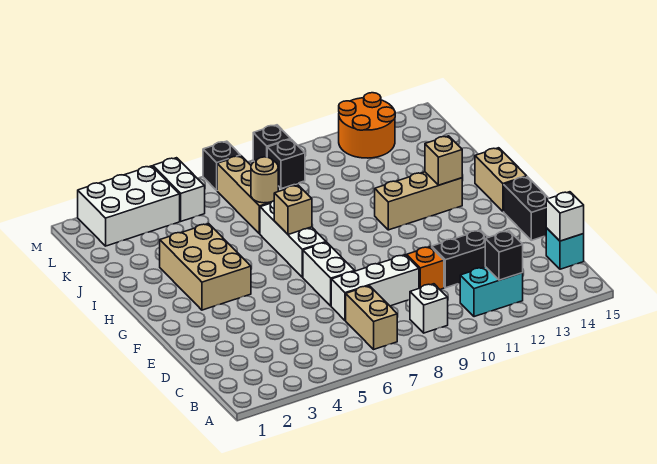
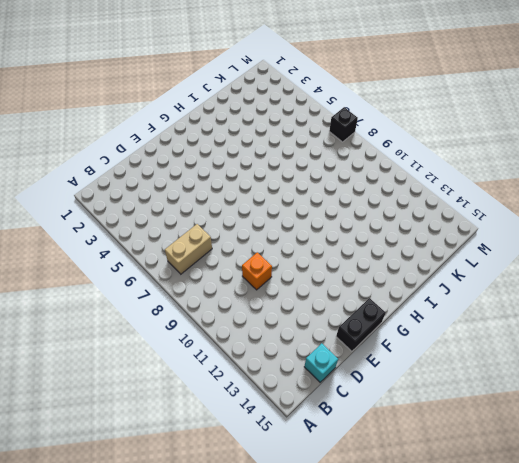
none -> white brick B9 level 1
none -> cyan brick B11:B12 level 1
none -> white brick D7:D9 level 1

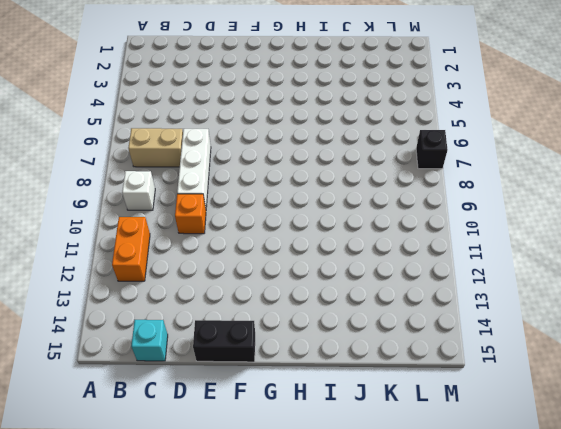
orange brick B11:B12 level 1 -> cyan brick B11:B12 level 1
none -> black brick D11:D12 level 1
none -> white brick E7:F7 level 1
none -> tan brick G3:I4 level 1

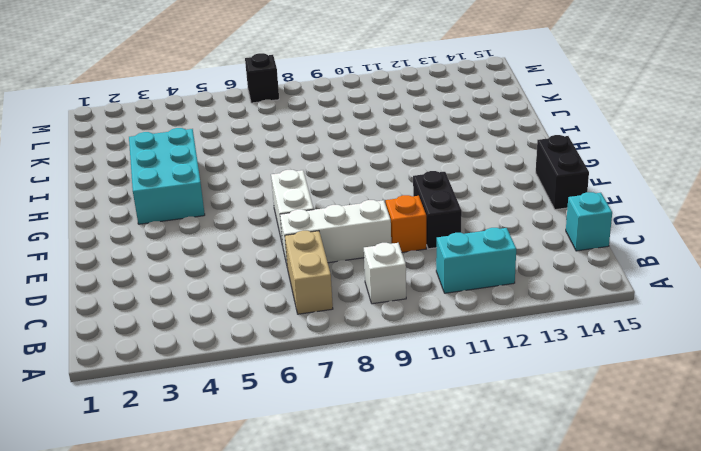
black brick D11:E11 level 1 -> black brick D11:D12 level 1
cyan brick G3:I4 level 1 -> tan brick G3:I4 level 1
none -> white brick G7:I7 level 1
none -> tan brick G15:H15 level 1
none -> tan brick H11:H13 level 1

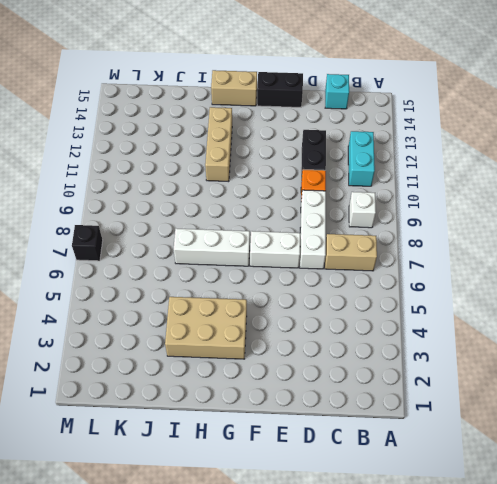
none -> tan brick J7:L7 level 1
none -> white brick L2:M4 level 1
none -> white brick L5:M5 level 1

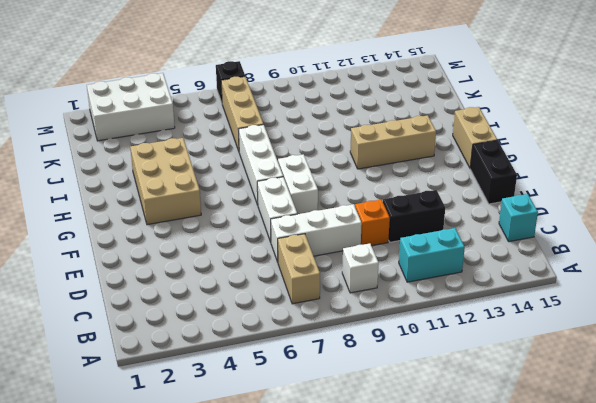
white brick F8:G8 level 1 -> white brick L5:M5 level 1
none -> black brick L9 level 1
none -> orange round brick L12:M13 level 1
none -> black brick M9 level 1

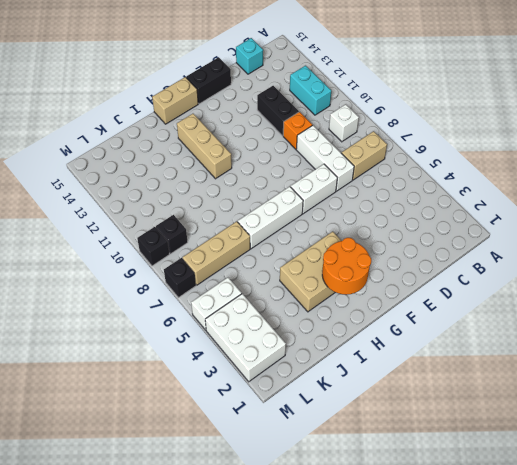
orange round brick G2:H3 level 2 -> orange round brick L12:M13 level 1
none -> black brick B12 level 2
none -> white brick C15 level 2
none -> tan brick H7 level 2

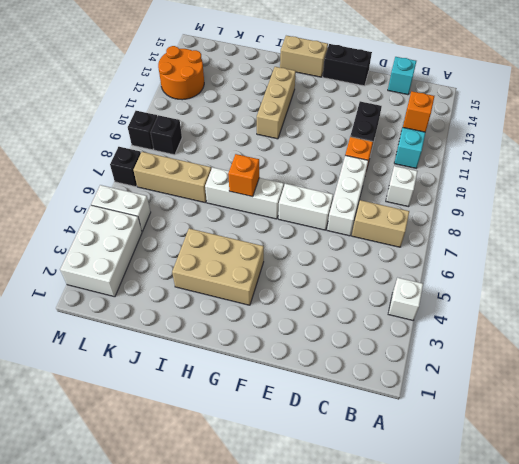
white brick A4 level 1 -> white brick C15 level 2
orange brick B12 level 2 -> black brick B12 level 2
orange brick H7 level 2 -> tan brick H7 level 2
none -> tan brick H13 level 2
none -> tan round brick J7 level 2

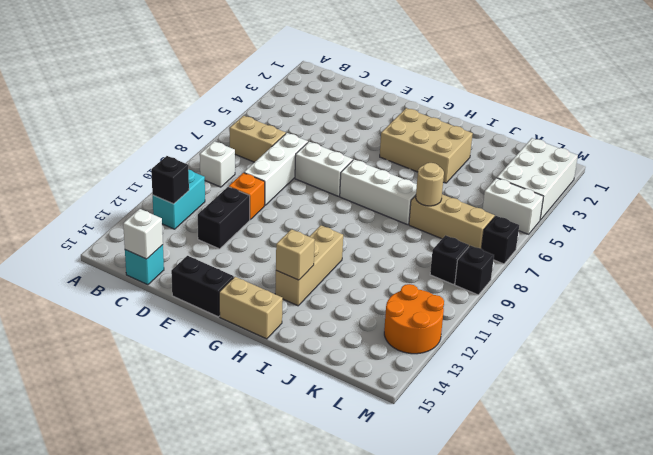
none -> tan brick H7 level 2

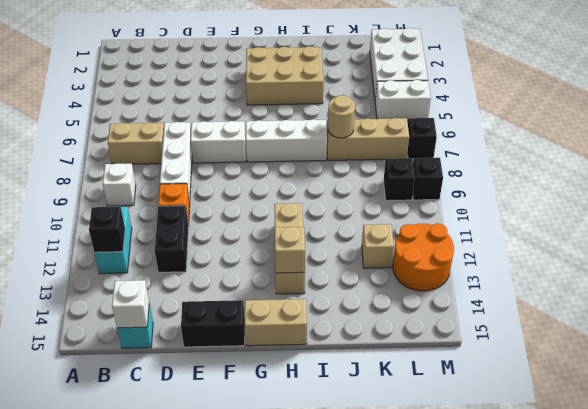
tan brick K12 level 1 -> tan brick H7 level 2

